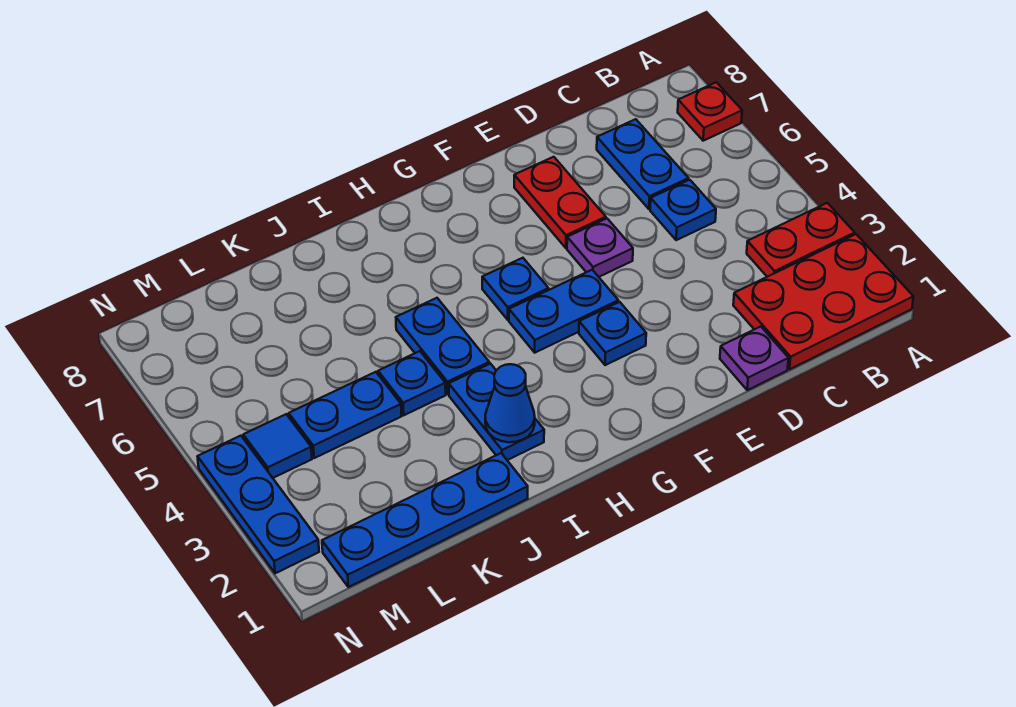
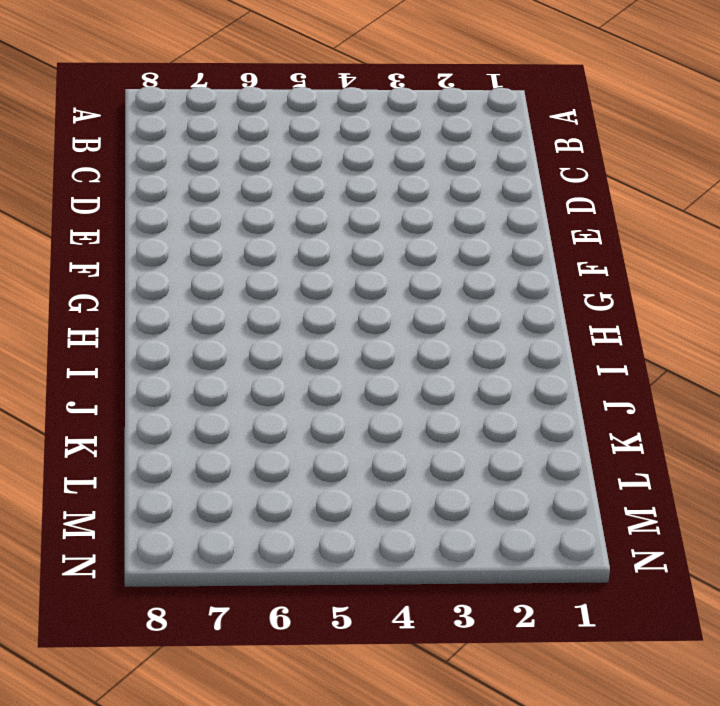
none -> red plate A1:C2 level 1
none -> red plate A3:B3 level 1
none -> red plate A7 level 1

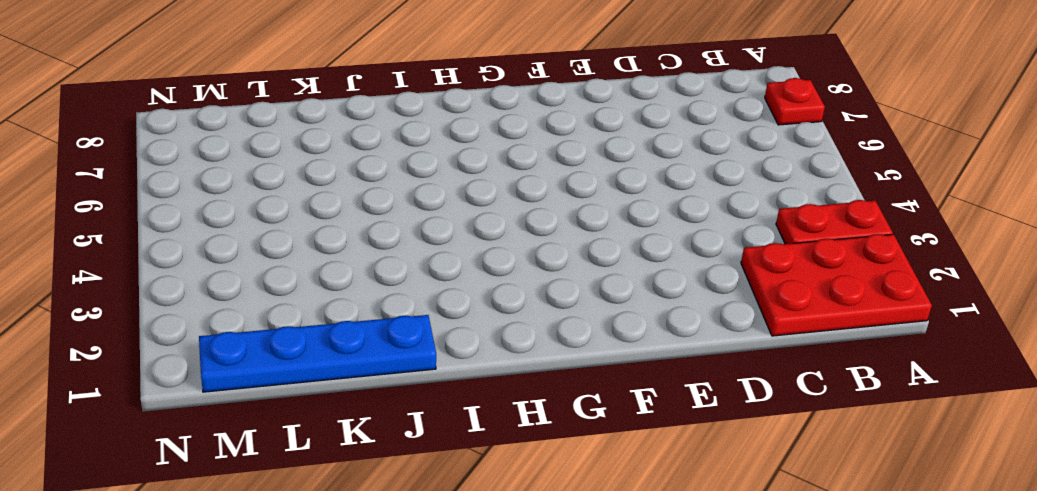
none -> blue plate C5 level 1
none -> blue plate C6:C7 level 1
none -> purple plate D1 level 1

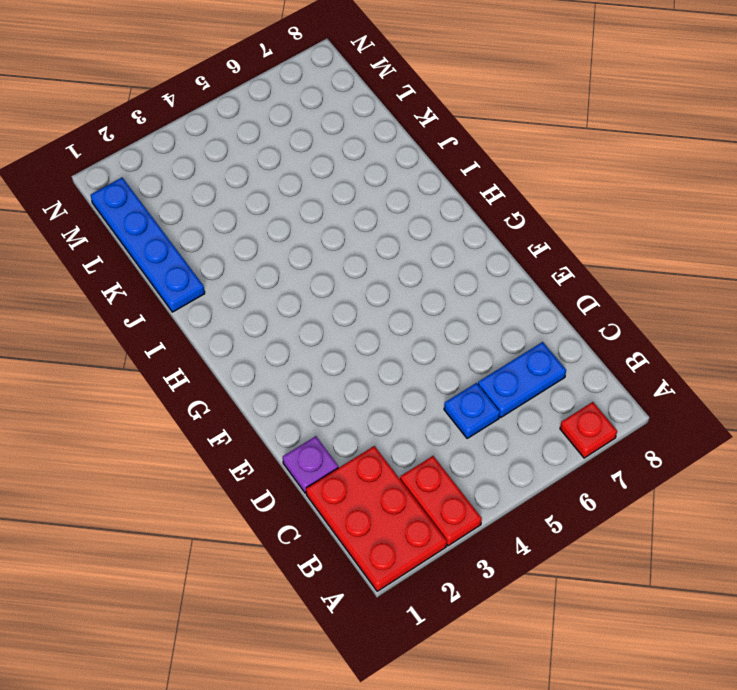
none -> purple plate E5 level 1
none -> red plate E6:E7 level 1
none -> blue plate F3 level 1

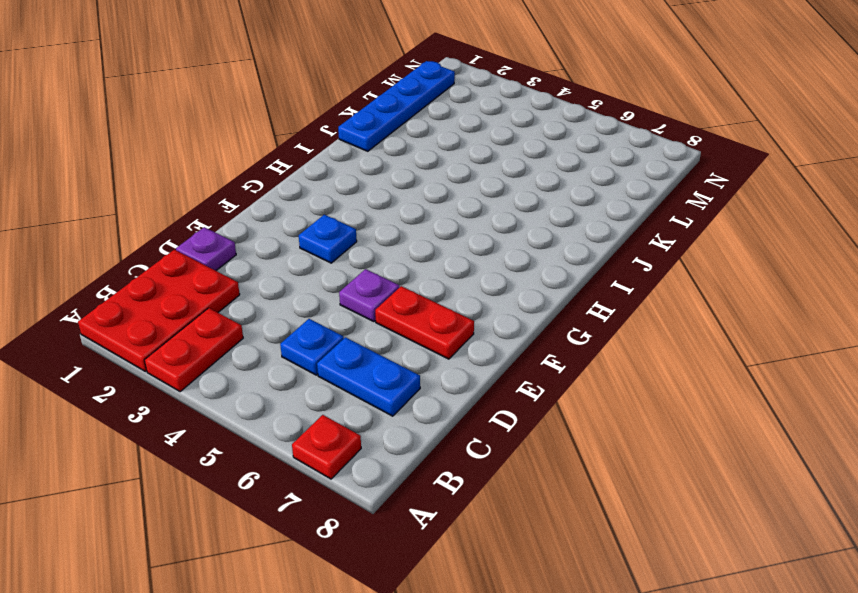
none -> blue plate F4:G4 level 1
none -> blue plate G5 level 1
none -> blue plate I2:I3 level 1

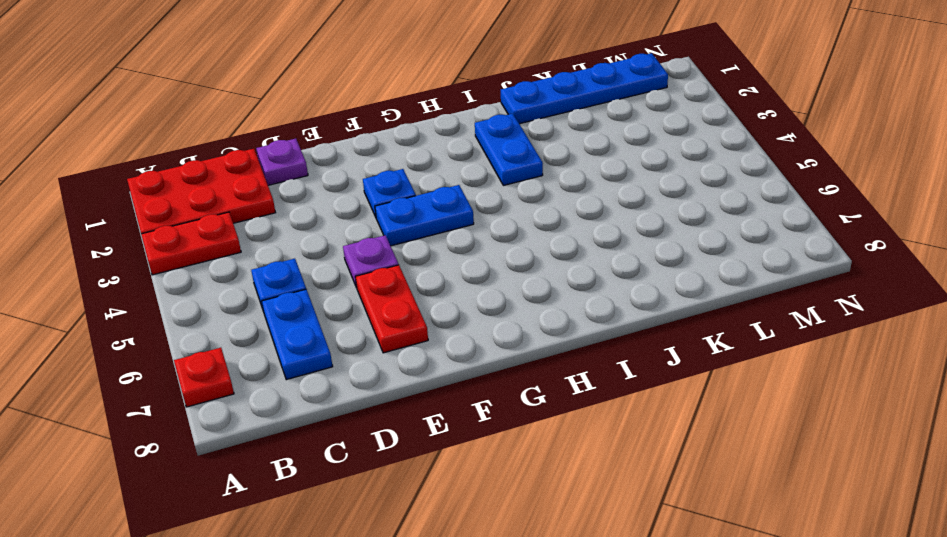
none -> blue plate G5 level 1
none -> blue plate I4:I5 level 1
none -> blue plate J4 level 1

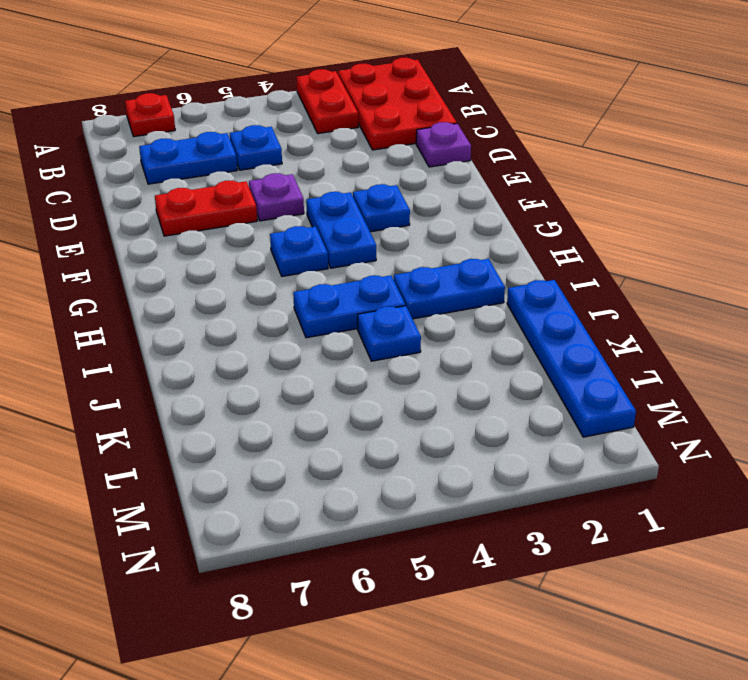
none -> blue plate K4:L4 level 1
none -> blue tile M4 level 1
none -> blue plate N2:N4 level 1

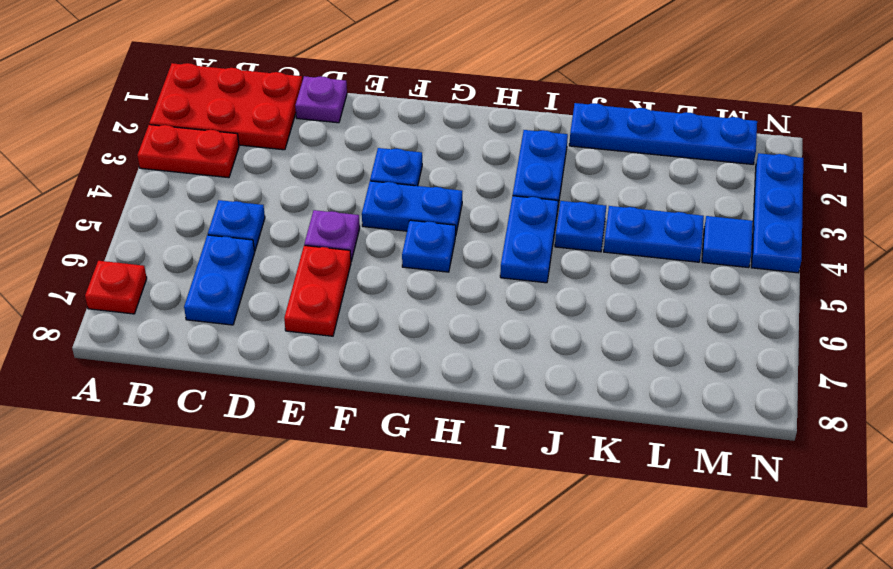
none -> blue cone I2 level 2

